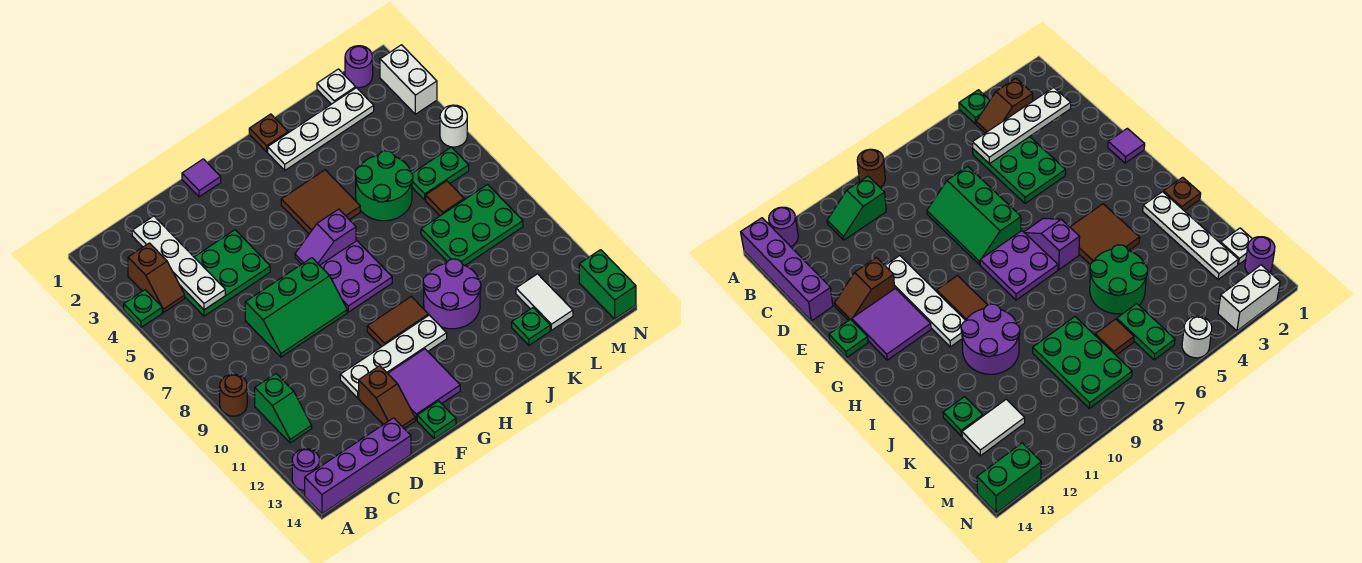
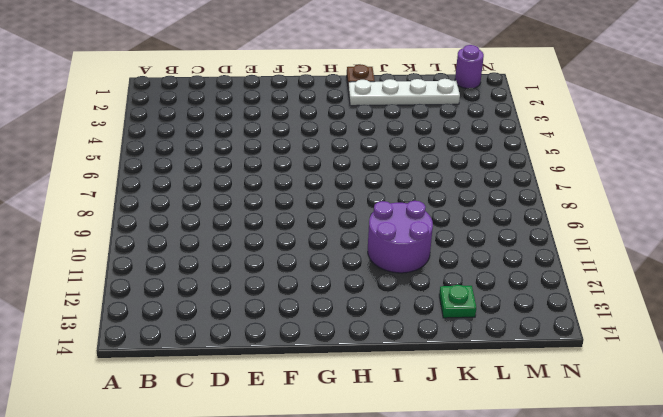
none -> green plate A4 level 1
none -> brown round brick A9 level 1
none -> purple round brick A13 level 1
none -> purple brick A14:D14 level 1

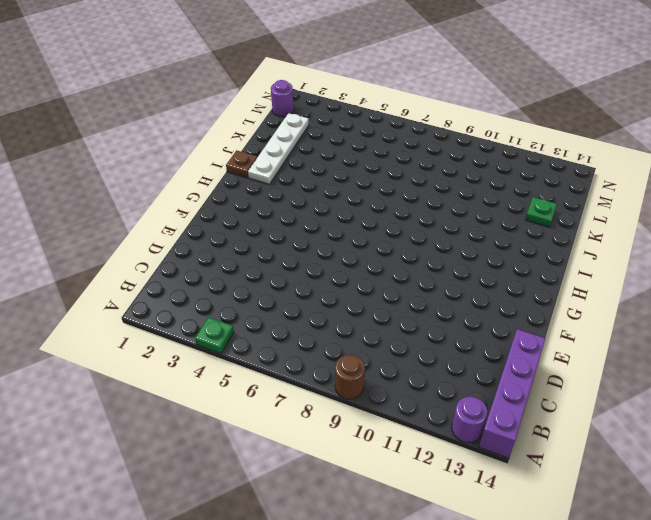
none -> brown slope B3:B4 level 1 top 3
none -> green slope B10:B11 level 1 top 10
none -> green plate C4:E5 level 1
none -> green slope D7:F8 level 1 top 7

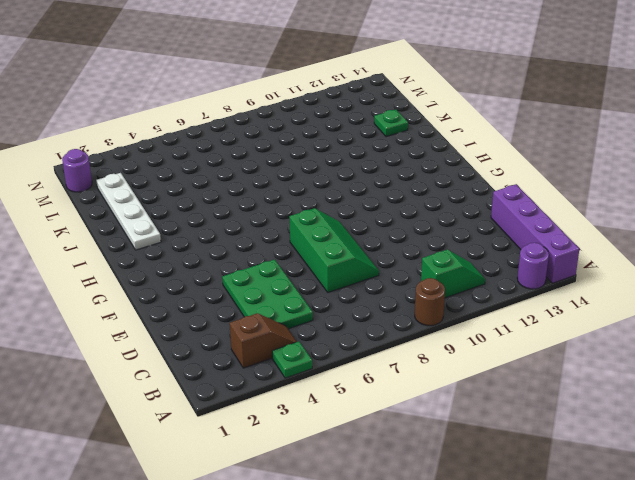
none -> white plate E11:H11 level 1
none -> brown slope E12:E13 level 1 top 12
none -> purple tile F1 level 1
none -> purple tile F12:G13 level 1

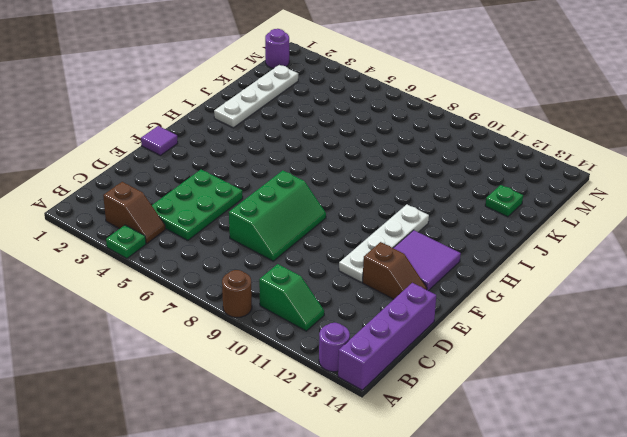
none -> green plate F14 level 1
none -> purple slope G6:H6 level 1 top H
none -> purple plate G7:H8 level 1
none -> brown tile G10:H10 level 1

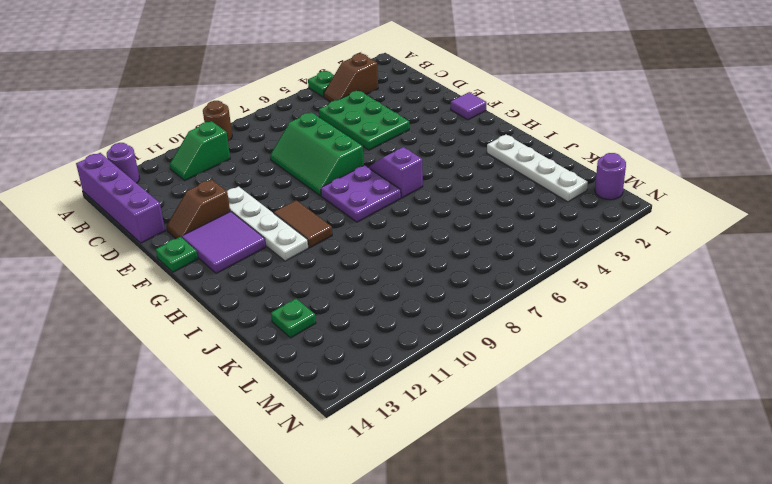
none -> brown tile H4:I5 level 1
none -> brown plate I1 level 1
none -> purple round brick I10:J11 level 1
none -> green round brick J5:K6 level 1

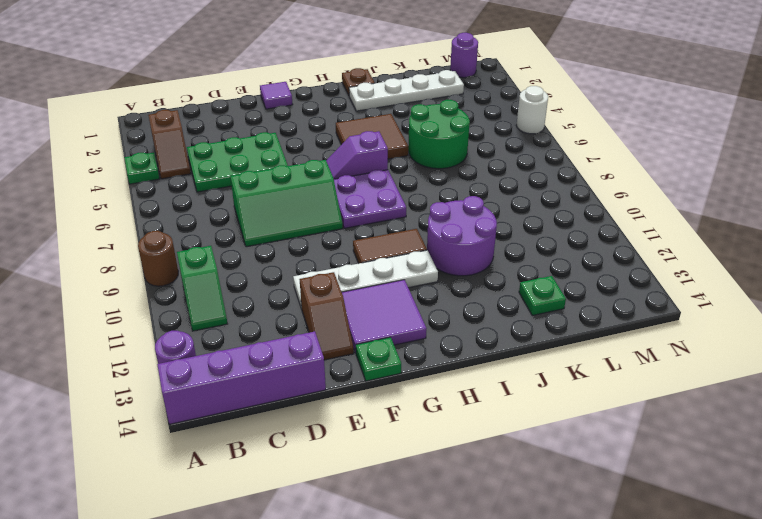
none -> green plate K8:M9 level 1
none -> white plate L1 level 1
none -> green plate L6:M6 level 1
none -> brown tile L7 level 1

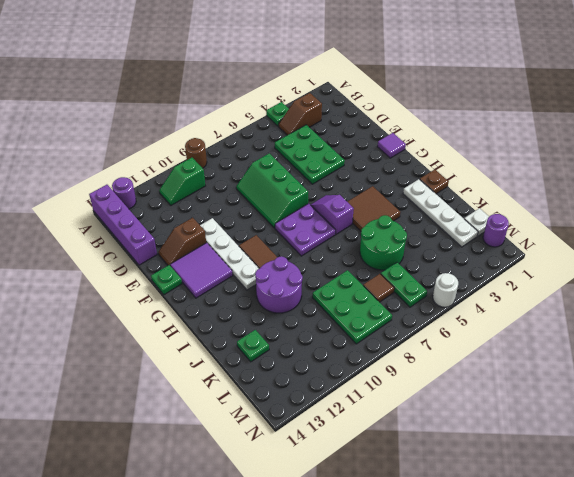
none -> white tile L12:L13 level 1
none -> white brick N2:N3 level 1
none -> green brick N13:N14 level 1
none -> white plate C2:C5 level 2

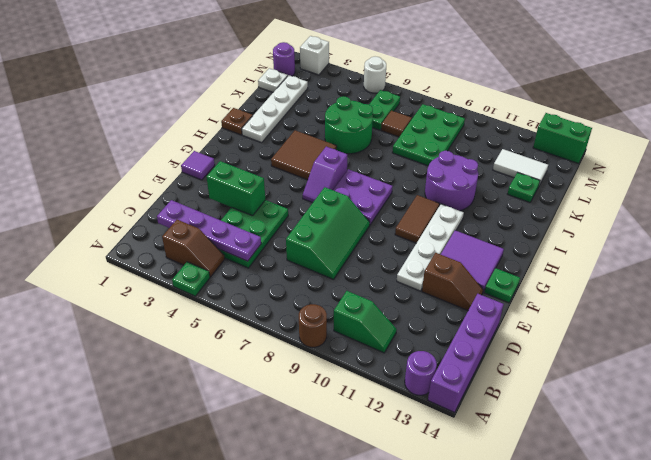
purple plate C2:C5 level 2 -> white plate C2:C5 level 2
green brick E3:E4 level 2 -> none
white brick N2 level 1 -> white brick N2:N3 level 1

